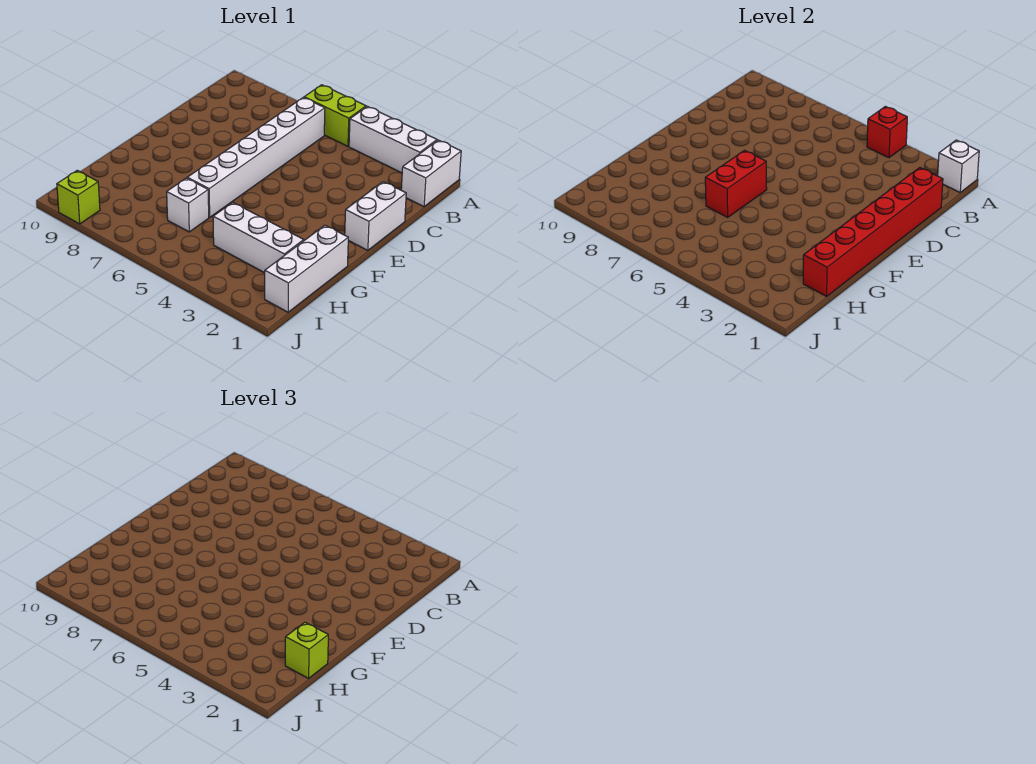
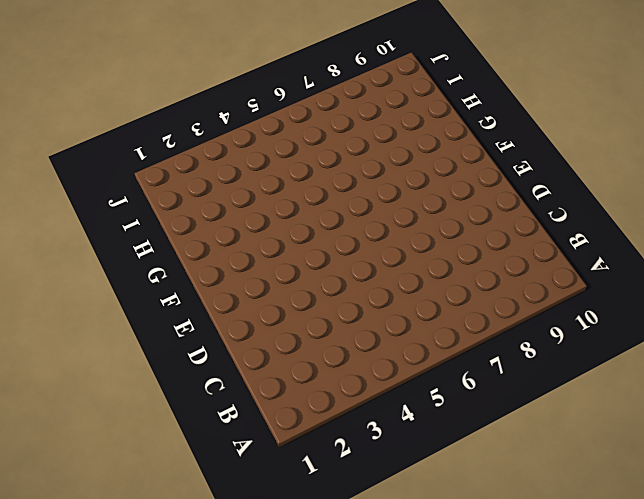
none -> white brick A1:B1 level 1
none -> white brick A2:A4 level 1
none -> lime brick A5:A6 level 1

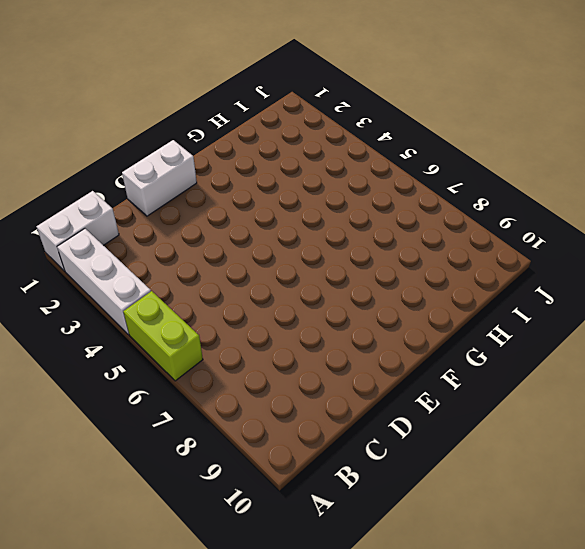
none -> white brick B6:G6 level 1
none -> white brick G1:I1 level 1
none -> white brick H2:H4 level 1

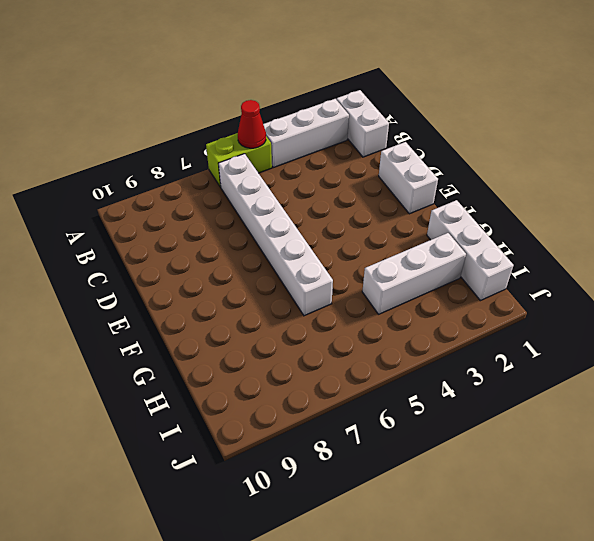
red cone A5 level 2 -> none
none -> white brick H6 level 1
none -> lime brick J9 level 1
none -> white brick A1 level 2

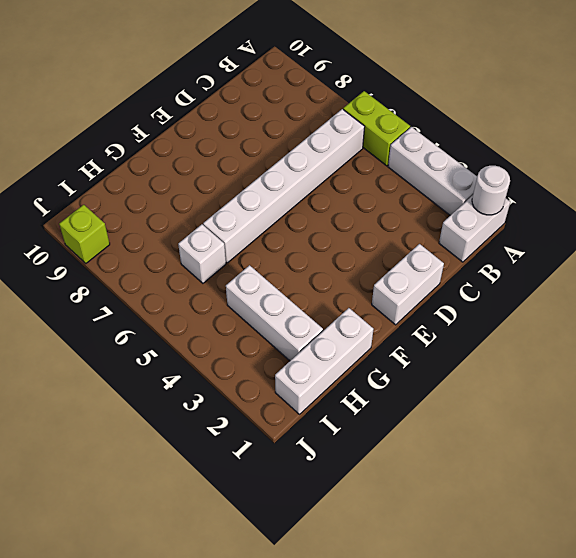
white round brick A1 level 2 -> white brick A1 level 2
none -> red brick A4 level 2
none -> red brick C1:H1 level 2
none -> red brick F6:G6 level 2

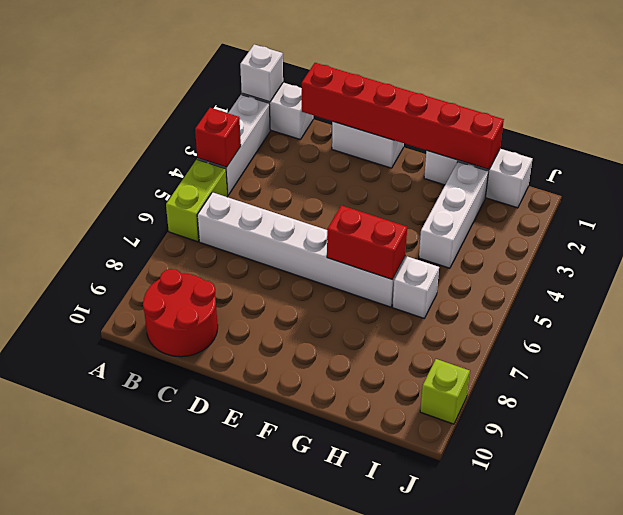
red round brick B9:C10 level 1 -> none
none -> lime brick H1 level 3

